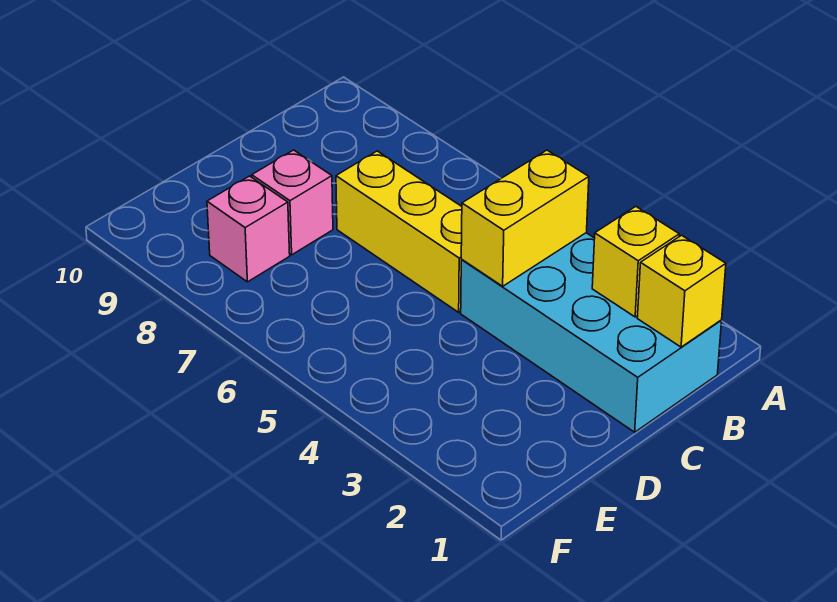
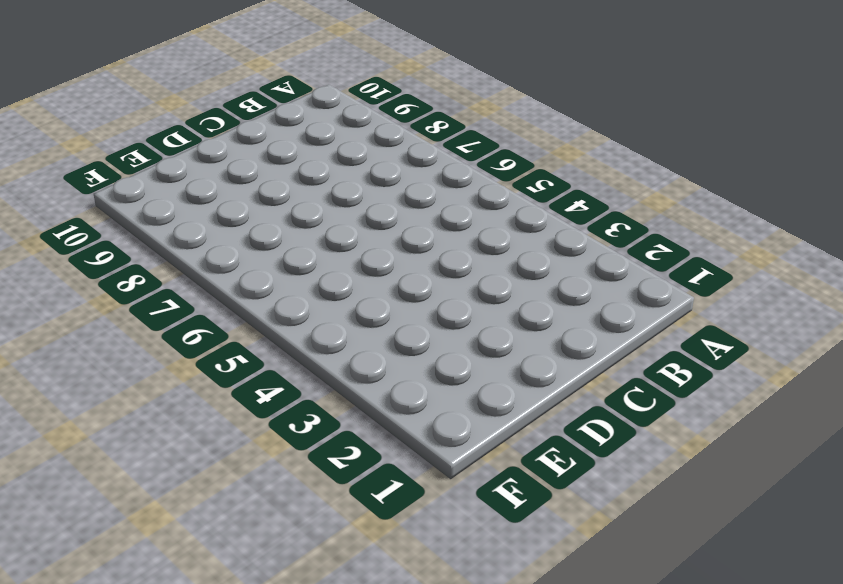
none -> cyan brick B1:C4 level 1
none -> yellow brick C5:C7 level 1

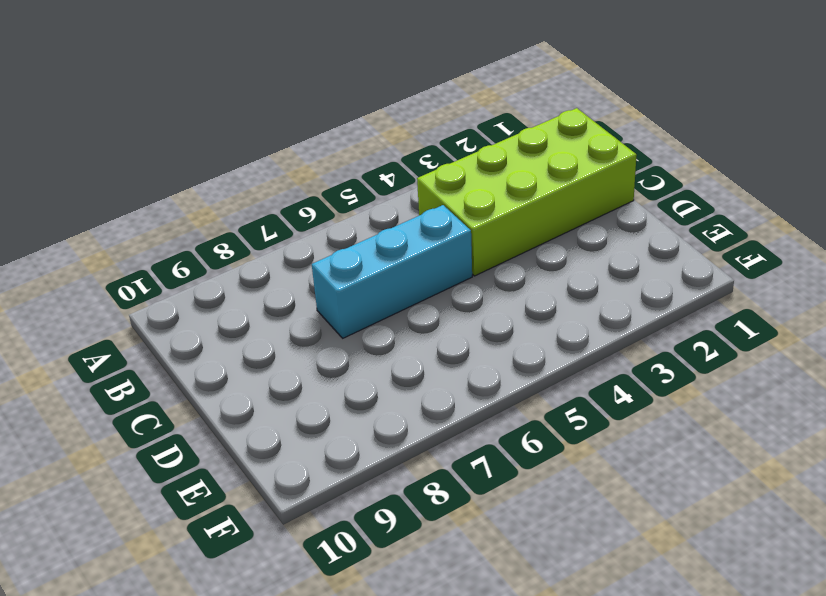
lime brick B1:C4 level 1 -> cyan brick B1:C4 level 1
cyan brick C5:C7 level 1 -> yellow brick C5:C7 level 1
none -> pink brick D8 level 1
none -> pink brick E8 level 1

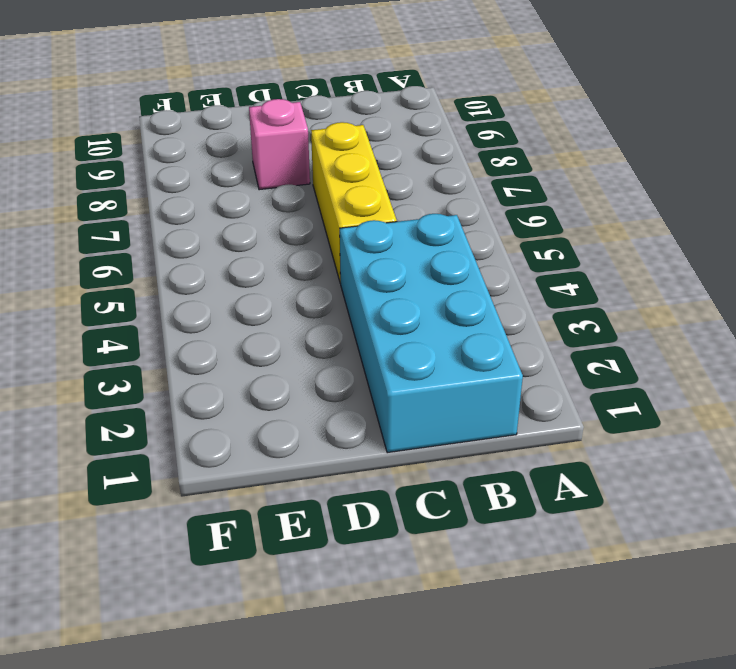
none -> pink brick E8 level 1
none -> yellow brick B1 level 2

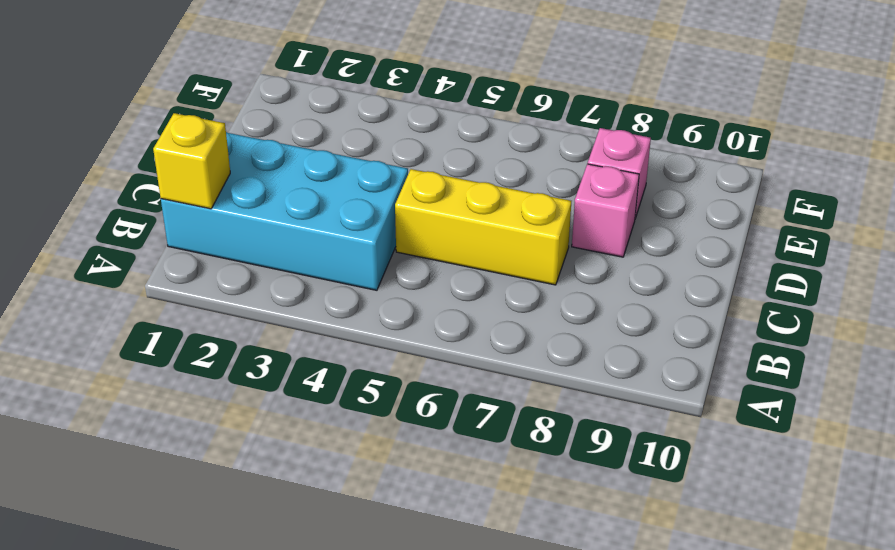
none -> yellow brick B2 level 2
none -> yellow brick B4:C4 level 2

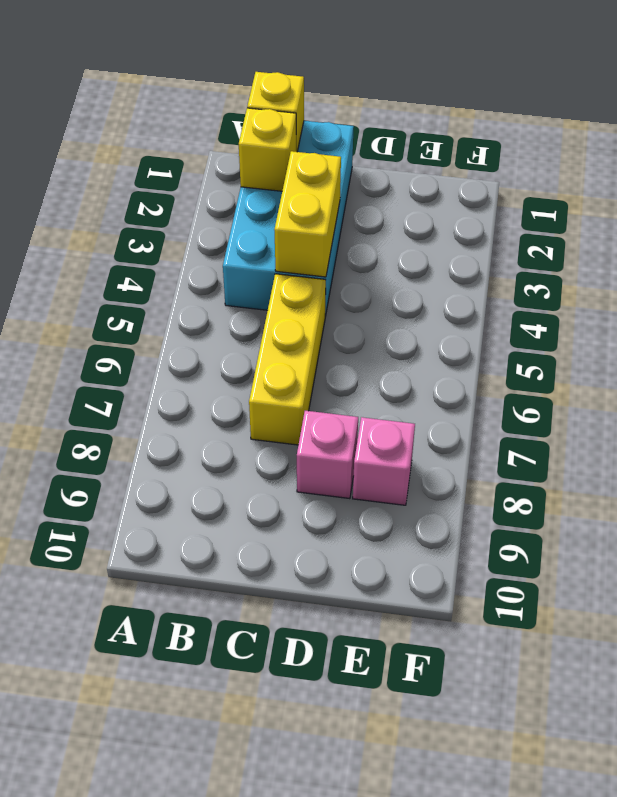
yellow brick C3:C4 level 2 -> yellow brick B4:C4 level 2

